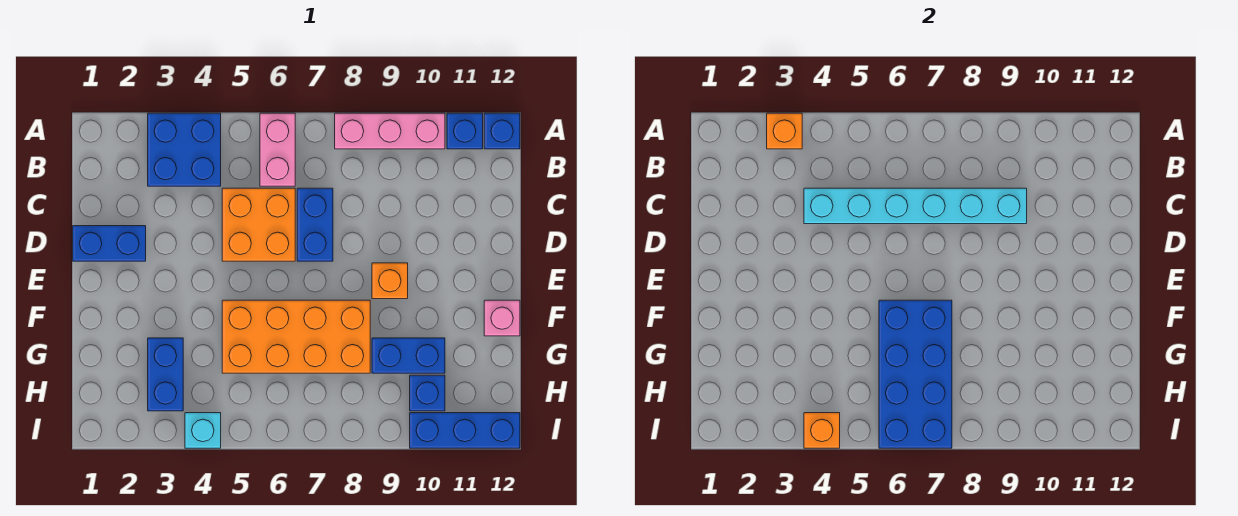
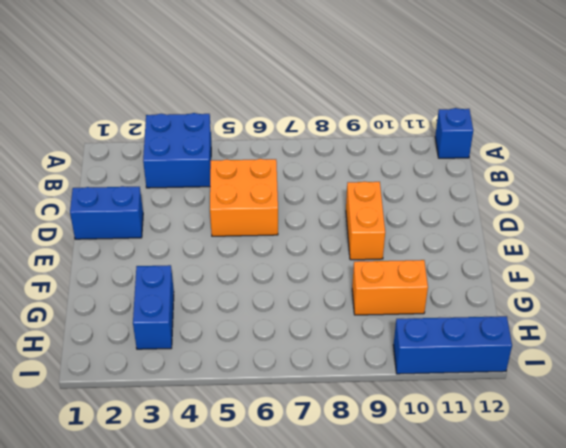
orange brick D9:E9 level 1 -> orange brick E9 level 1
orange brick G9:G10 level 1 -> blue brick G9:G10 level 1
none -> pink brick A6:B6 level 1
none -> pink brick A8:A10 level 1
none -> blue brick A11 level 1

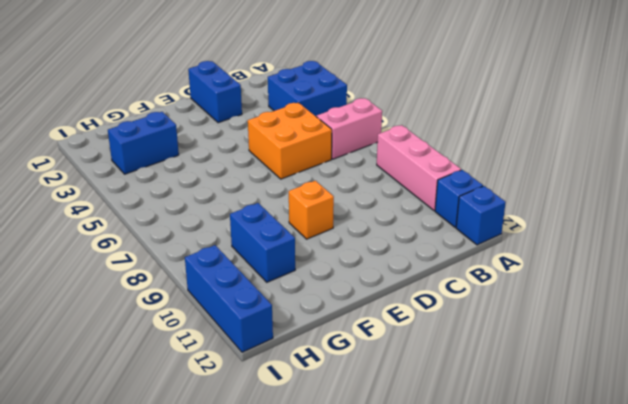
none -> blue brick C7:D7 level 1
none -> orange brick F5:G8 level 1
none -> pink brick F12 level 1

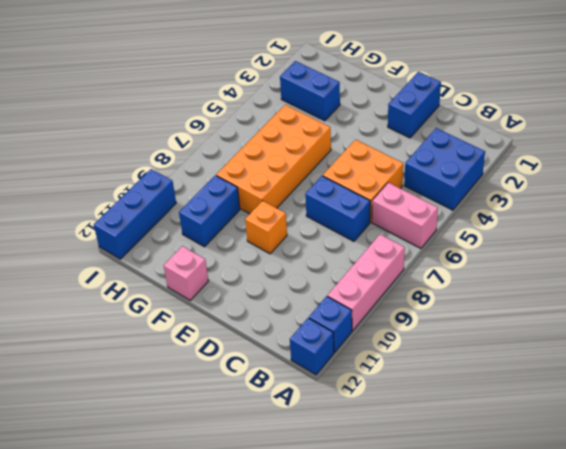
none -> blue brick H10 level 1
none -> cyan brick I4 level 1
none -> orange brick A3 level 2

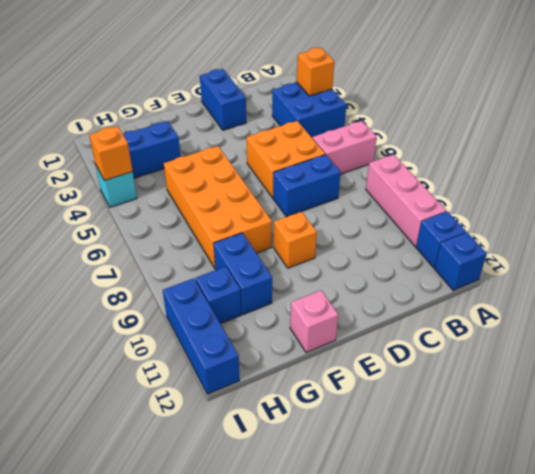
none -> cyan brick C4:C9 level 2
none -> blue brick F6:I7 level 2

